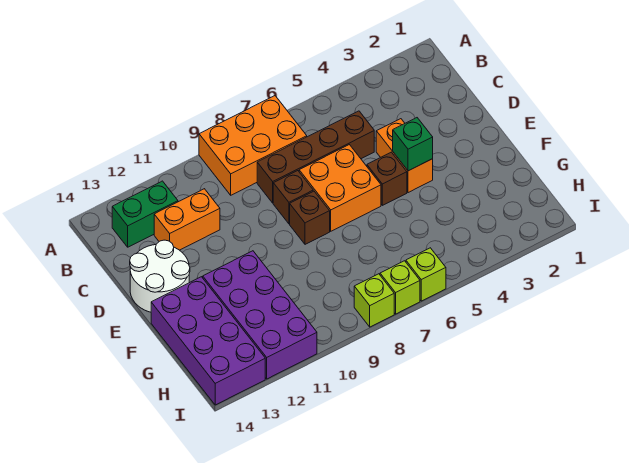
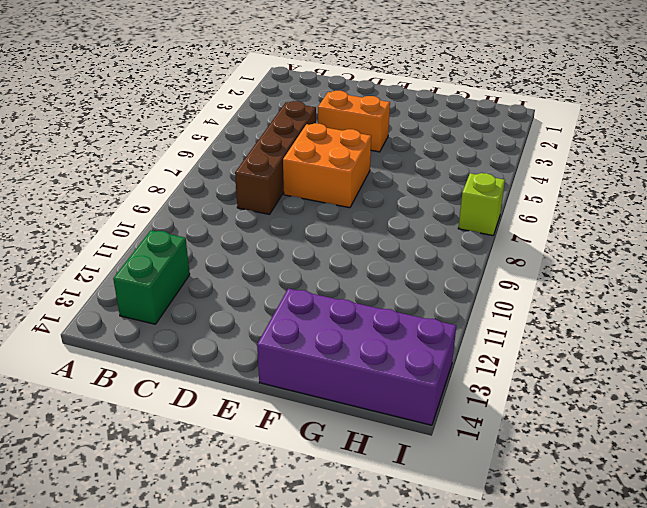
none -> orange brick A7:B9 level 1
none -> orange brick C11:C12 level 1
none -> brown brick D8 level 1

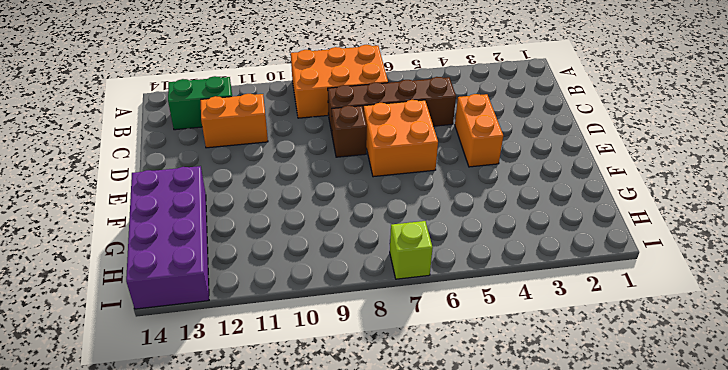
none -> white round brick D13:E14 level 1
none -> brown brick E5 level 1
none -> brown brick E8 level 1

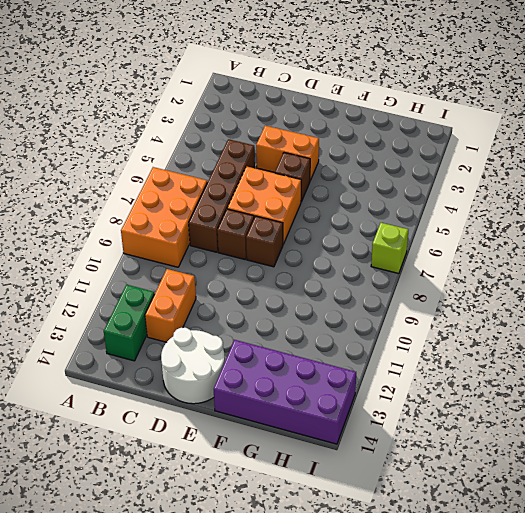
none -> purple brick F11:I12 level 1
none -> lime brick I6 level 1
none -> lime brick I8 level 1

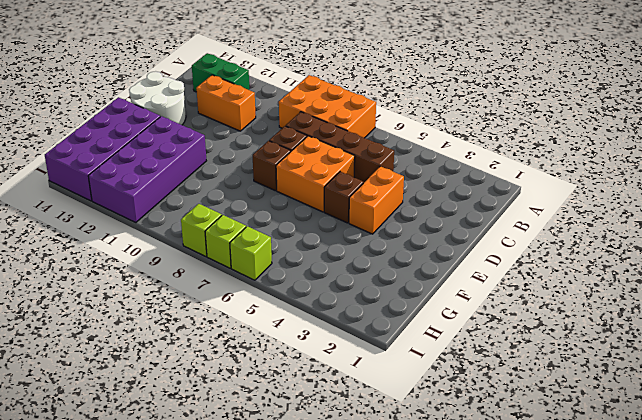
none -> green brick E4 level 2

